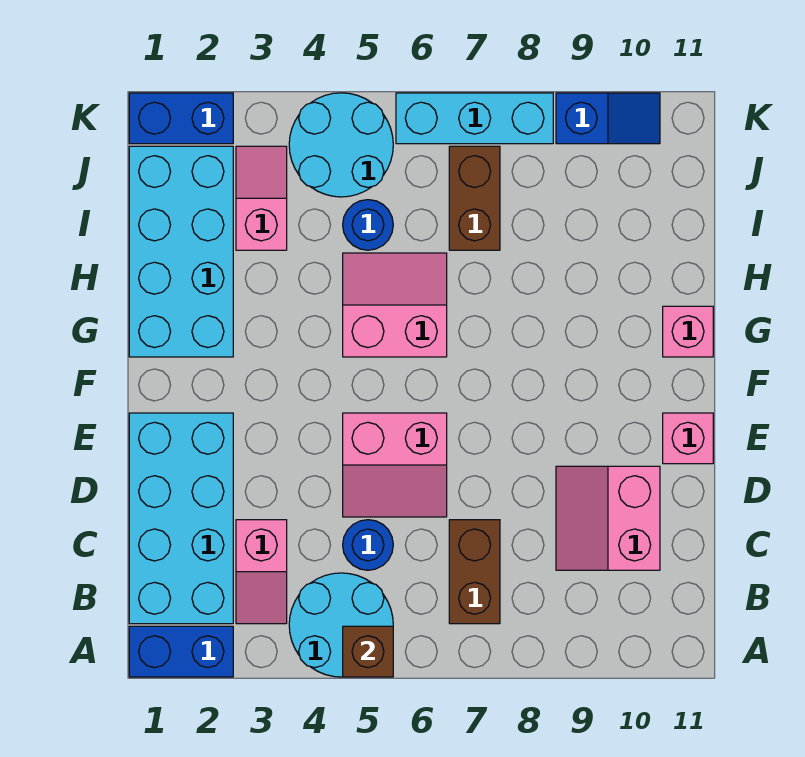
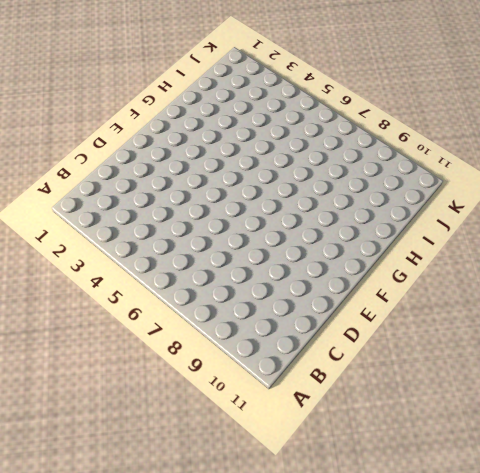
none -> blue brick A1:A2 level 1
none -> cyan round brick A4:B5 level 1
none -> cyan brick B1:E2 level 1

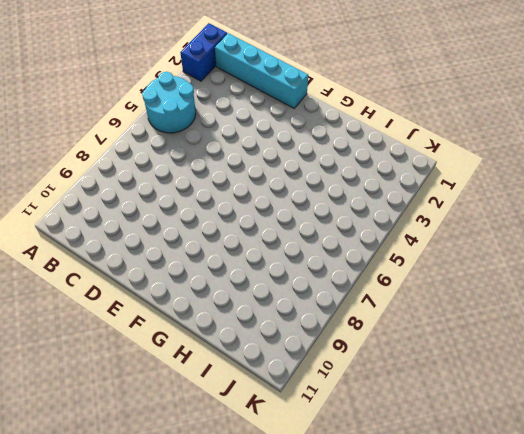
cyan brick B1:E1 level 1 -> cyan brick B1:E2 level 1
none -> pink slope B3:C3 level 1 top C
none -> brown brick B7:C7 level 1
none -> blue round brick C5 level 1

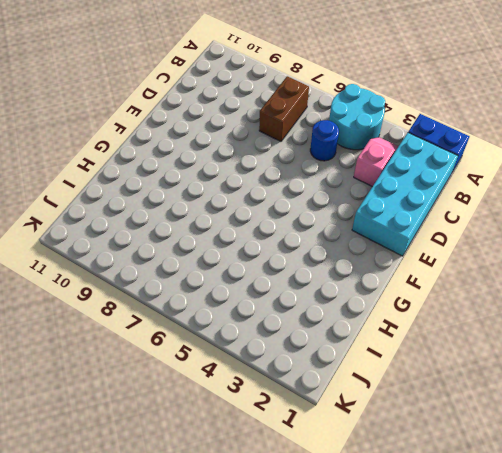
none -> pink slope C9:D10 level 1 top 10
none -> pink slope D5:E6 level 1 top E
none -> pink brick E11 level 1

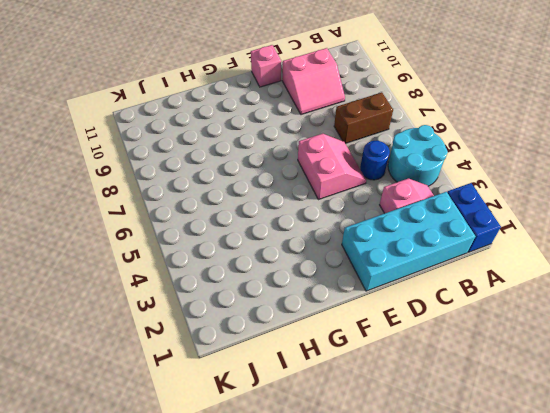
none -> cyan brick G1:J2 level 1
none -> pink slope G5:H6 level 1 top G
none -> pink brick G11 level 1

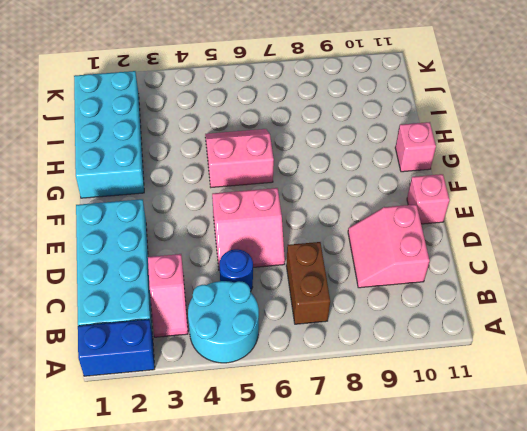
none -> pink slope I3:J3 level 1 top I
none -> blue round brick I5 level 1
none -> brown brick I7:J7 level 1

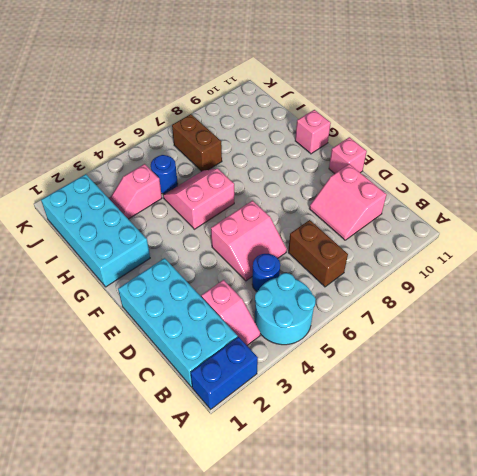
pink slope I3:I4 level 1 top 4 -> pink slope I3:J3 level 1 top I
none -> cyan round brick J4:K5 level 1
none -> blue brick K1:K2 level 1
none -> cyan brick K6:K8 level 1

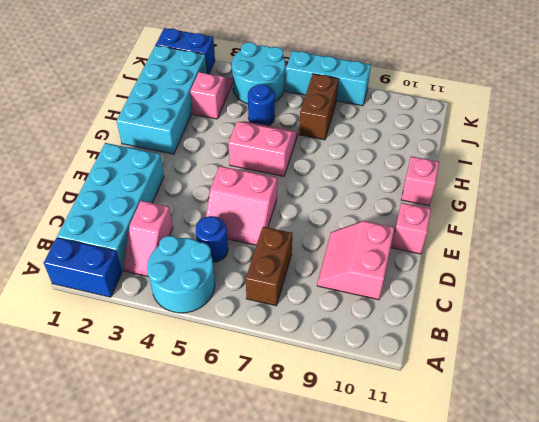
none -> blue slope K9:K10 level 1 top 9
none -> brown brick A5 level 2

